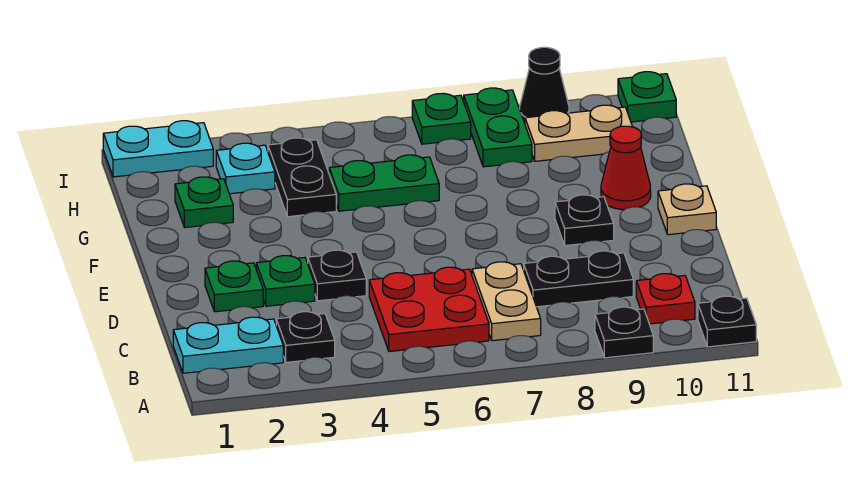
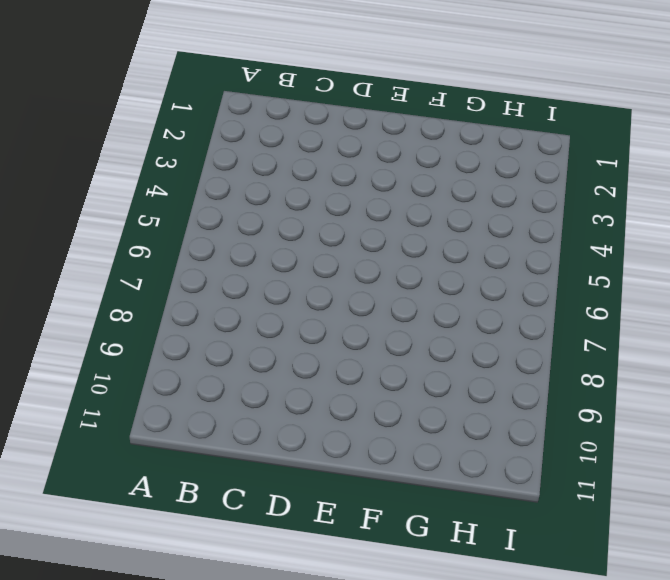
none -> black plate A9 level 1
none -> black plate A11 level 1
none -> cyan plate B1:B2 level 1

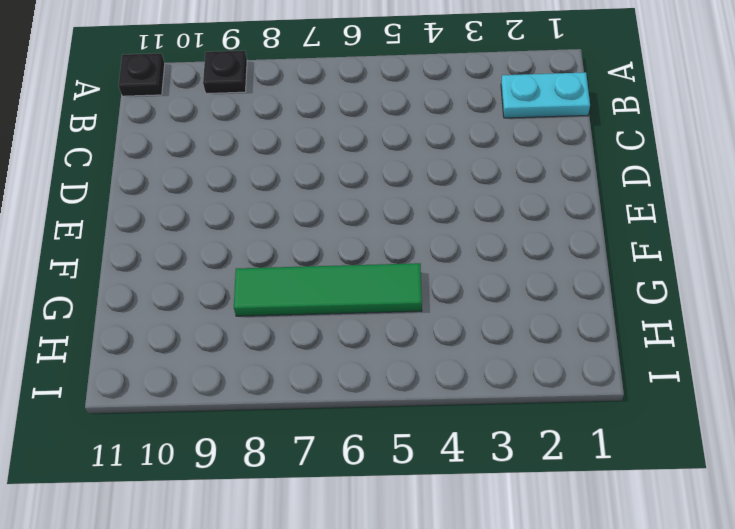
green tile G5:G8 level 1 -> green plate G5:G6 level 1
none -> black plate B3 level 1
none -> red plate B5:C6 level 1
none -> tan plate B7:C7 level 1

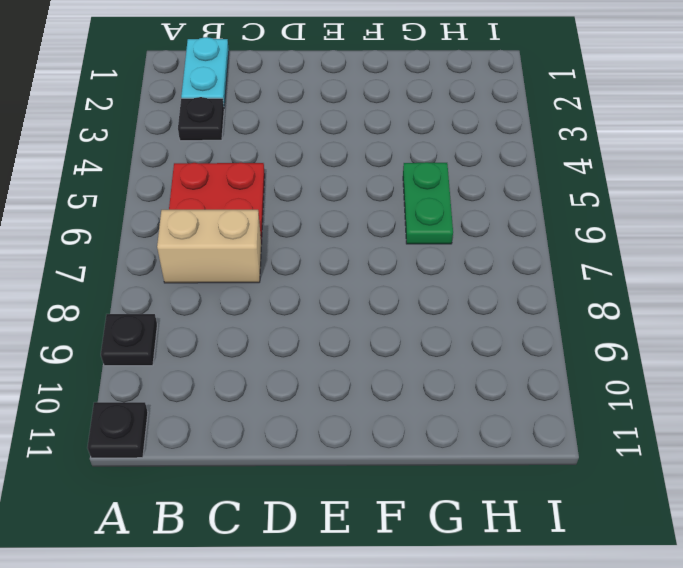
tan brick B7:C7 level 1 -> tan plate B7:C7 level 1
none -> red plate B10 level 1
none -> black plate C8:C9 level 1
none -> green plate D2 level 1

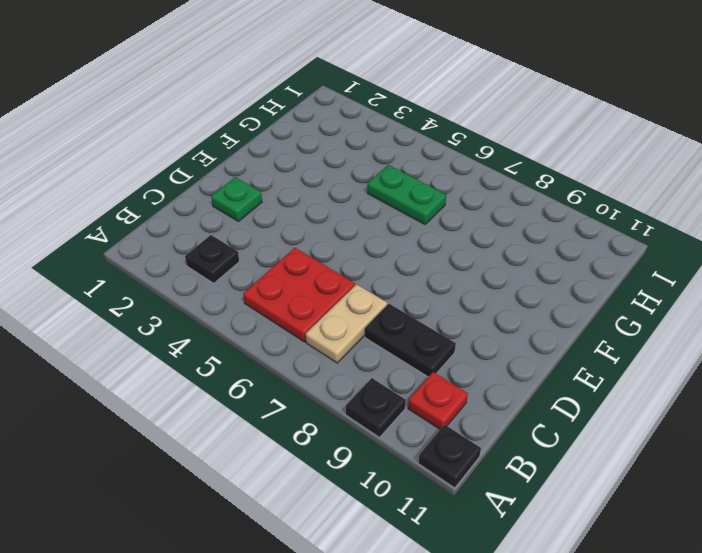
none -> cyan plate B1:B2 level 1
none -> green plate D3 level 1
none -> black plate D4 level 1

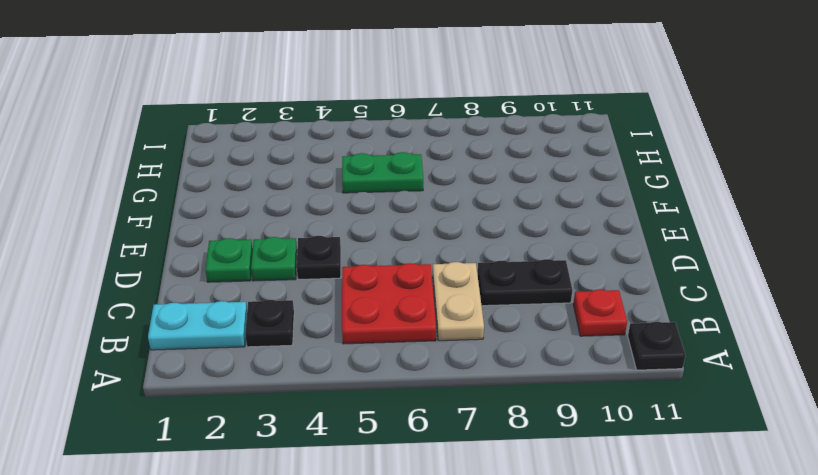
none -> black plate A9 level 1
none -> black plate E9 level 1
none -> tan plate E11 level 1

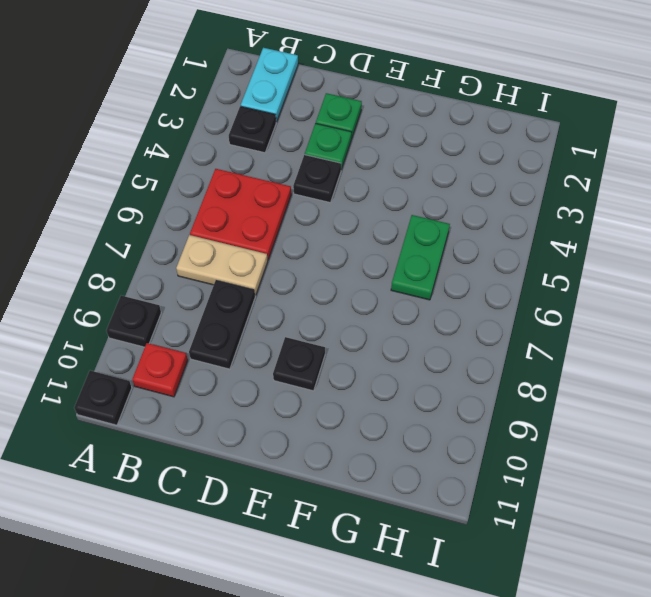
none -> tan plate E11 level 1
none -> red cone F10 level 1
none -> green plate G2 level 1

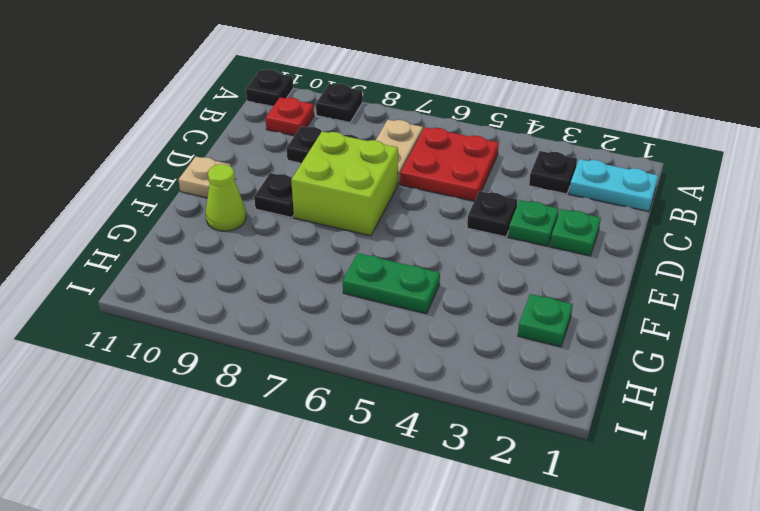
lime brick D7:E8 level 1 -> none
lime cone F10 level 1 -> red cone F10 level 1
none -> black plate G4:H4 level 1
none -> cyan plate H3 level 1
none -> green plate H8:I8 level 1

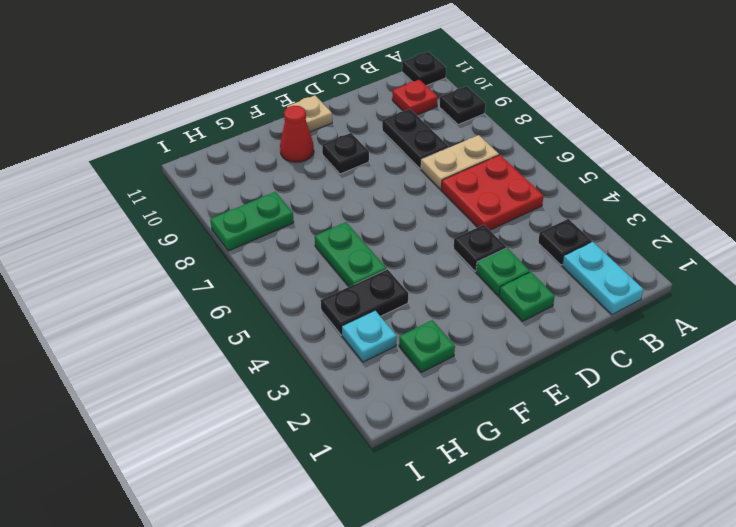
none -> tan plate H9:H10 level 1
none -> cyan plate I1:I2 level 1
none -> green plate I7 level 1

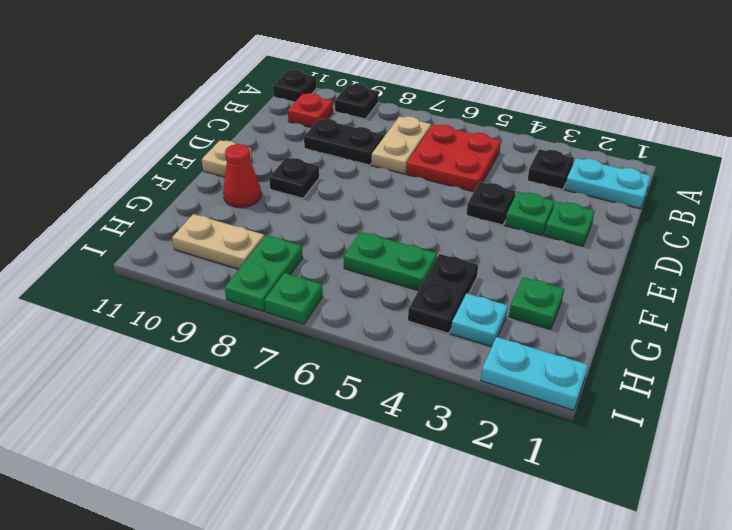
none -> black cone I9 level 1
none -> green plate I11 level 1

